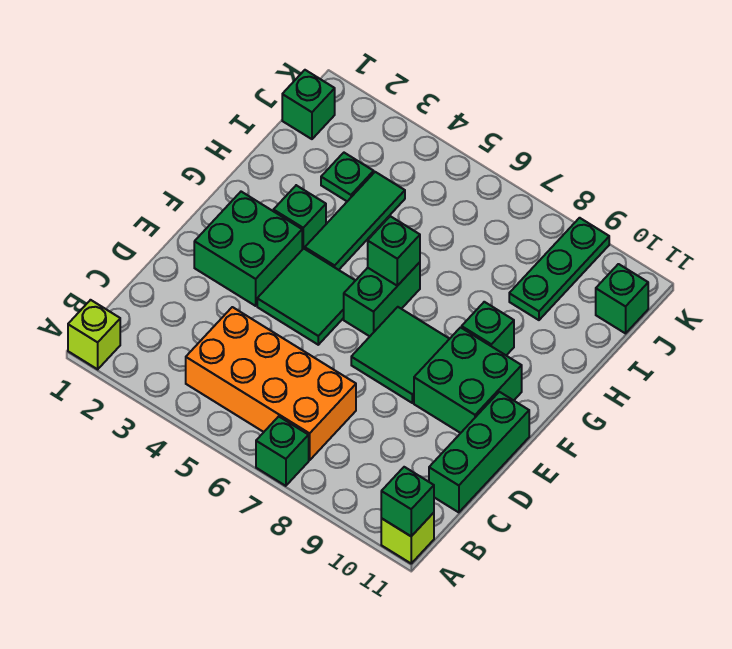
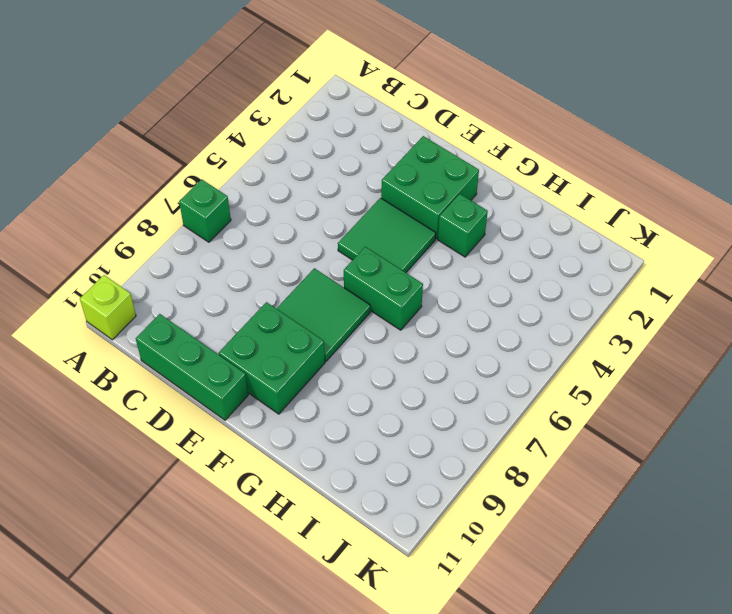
none -> lime brick A1 level 1
none -> orange brick B4:C7 level 1
none -> green tile G4:I4 level 1

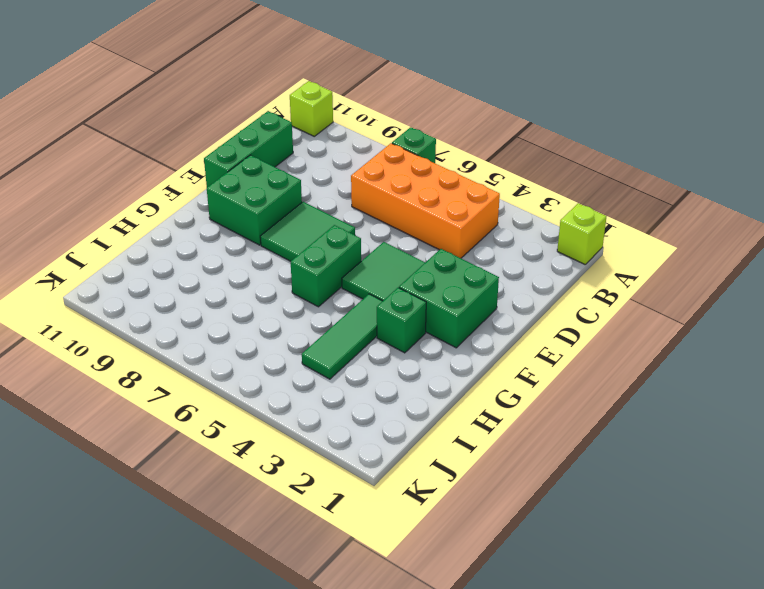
none -> green brick G9 level 1
none -> green plate I3 level 1
none -> green plate I9:K9 level 1

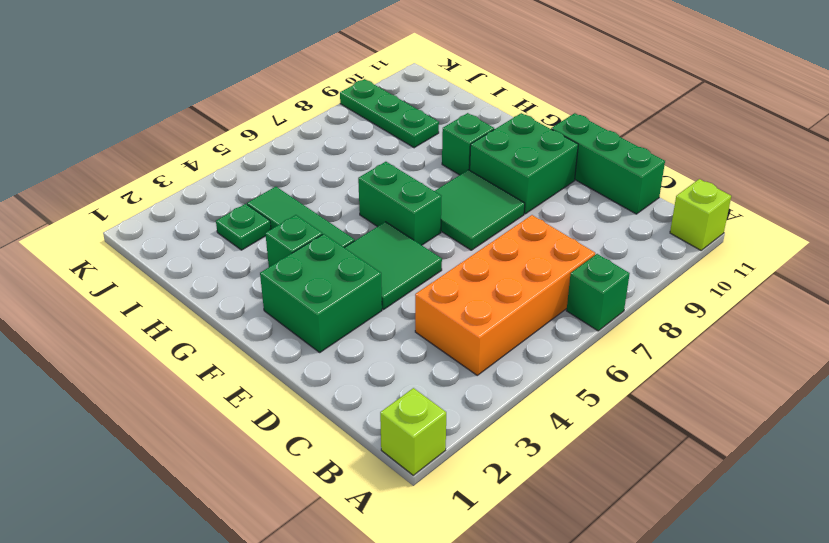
none -> green brick J1 level 1
none -> green brick J11 level 1
none -> green brick A11 level 2

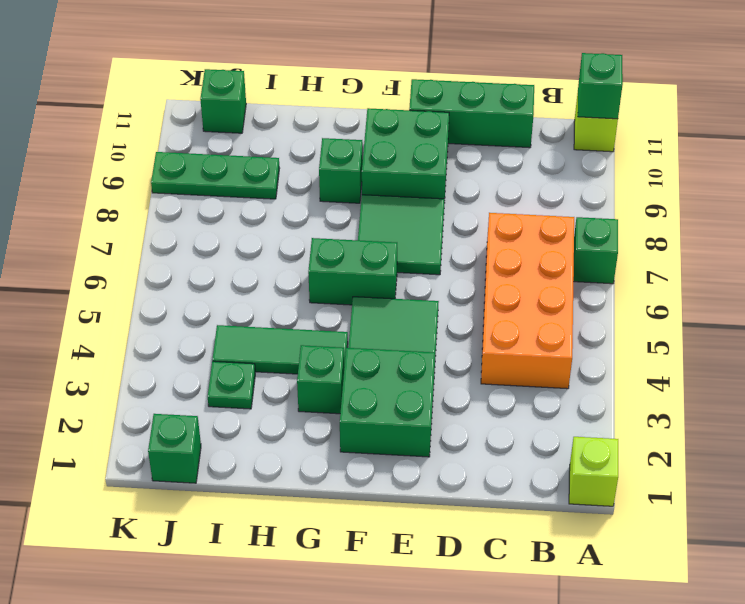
none -> green brick G6 level 2

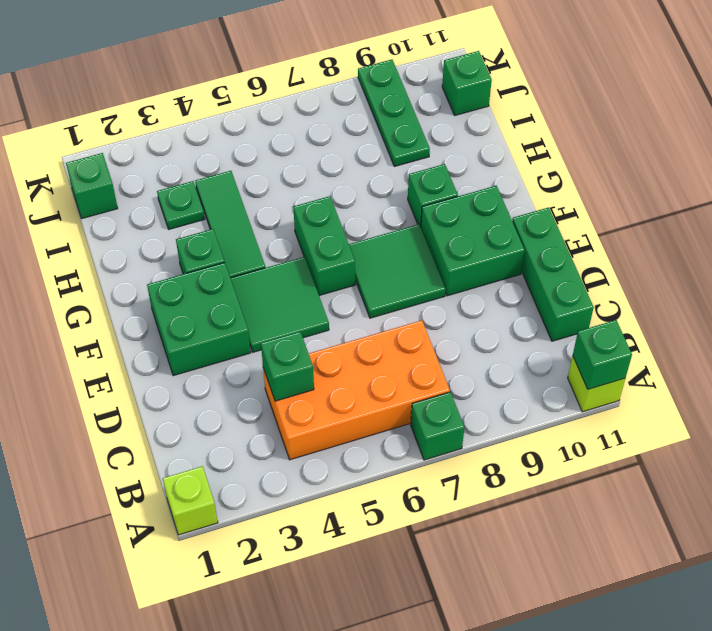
green brick C4 level 2 -> green brick G6 level 2

